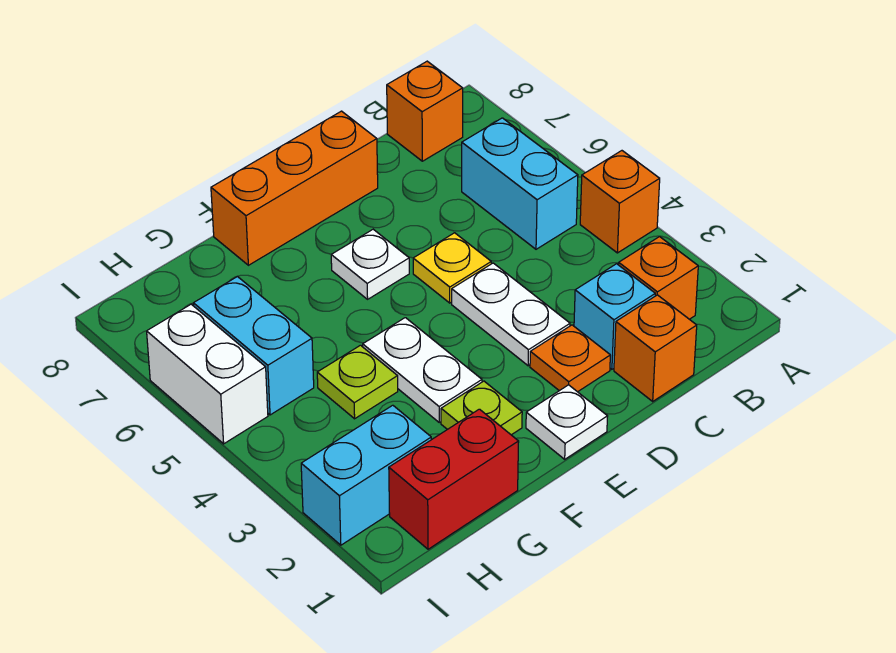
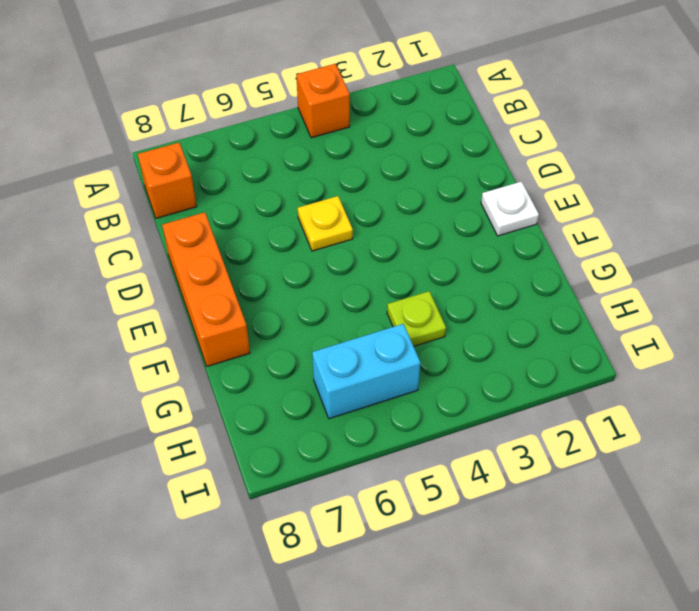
none -> orange brick B2 level 1
none -> cyan brick B5:B6 level 1
none -> orange brick C1 level 1

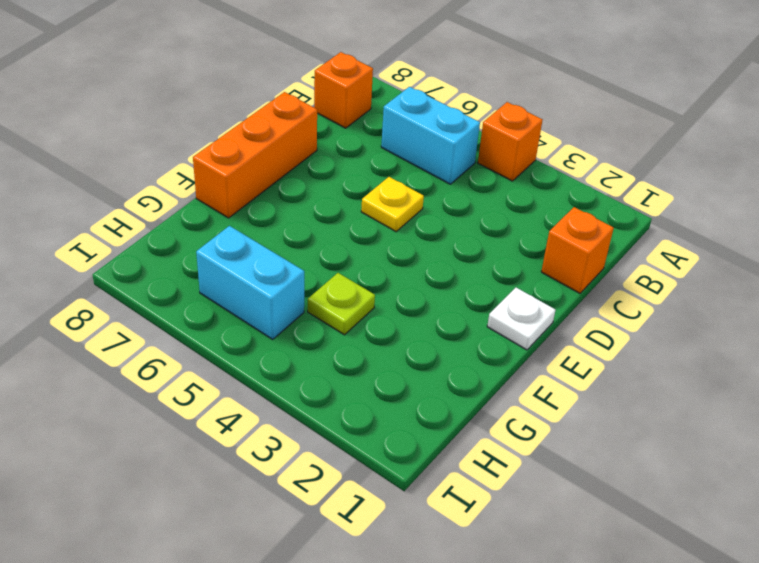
none -> orange brick B2 level 1
none -> cyan brick C2 level 1
none -> orange plate D2 level 1

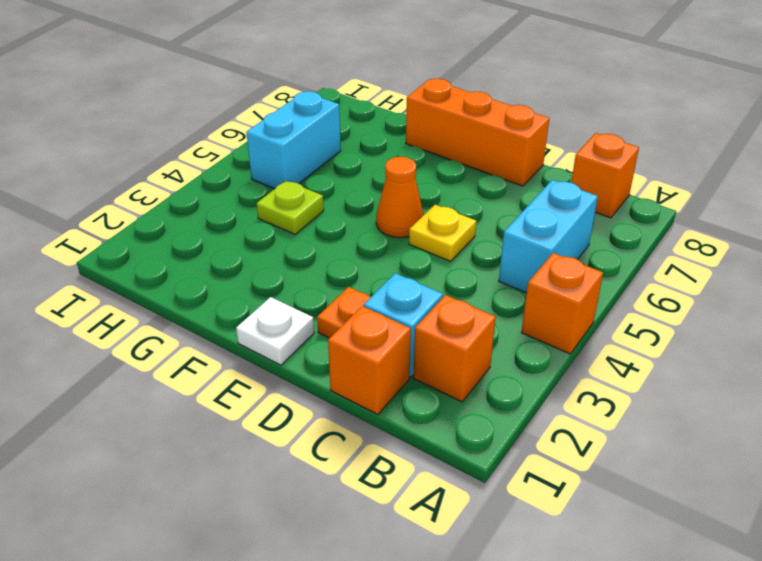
orange cone E5 level 1 -> none
none -> white plate D3:D4 level 1
none -> white plate E6 level 1
none -> lime plate F2 level 1

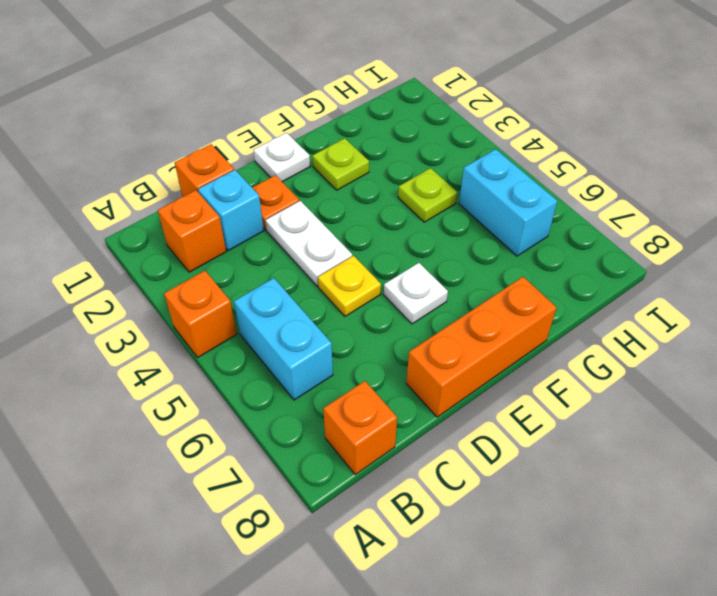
none -> white plate F3:F4 level 1
none -> red brick G1:H1 level 1
none -> cyan brick H2:I2 level 1

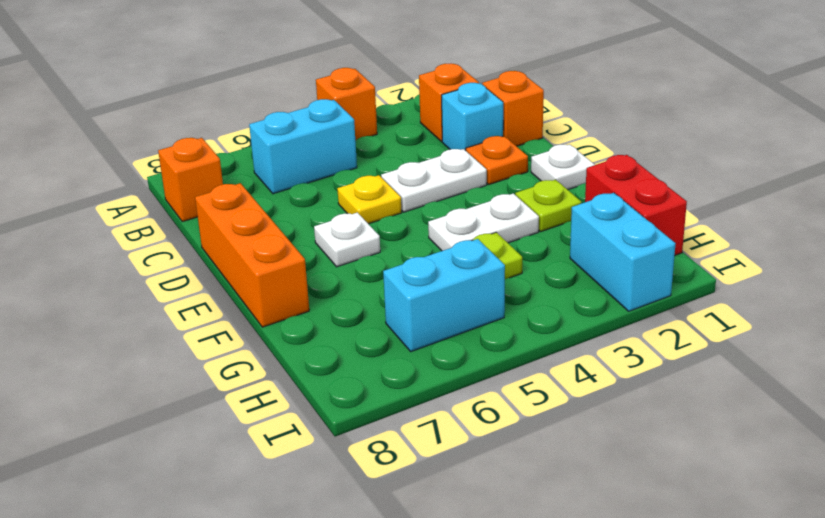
none -> white brick I5:I6 level 1

